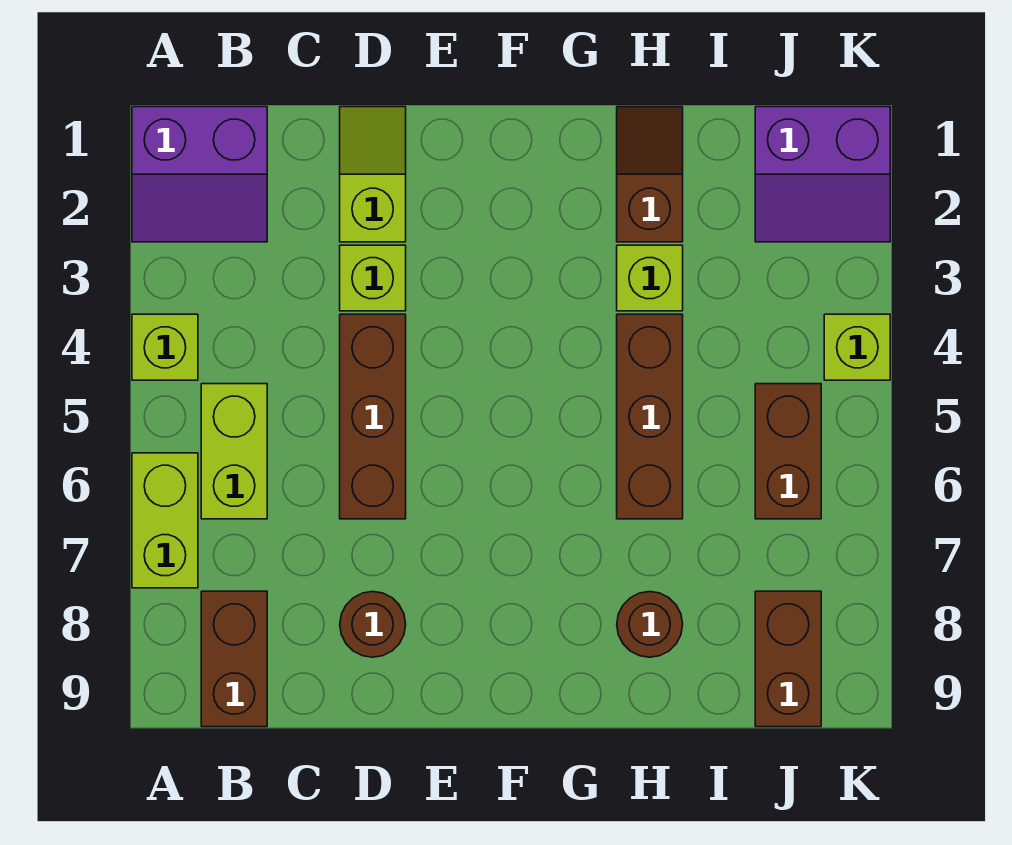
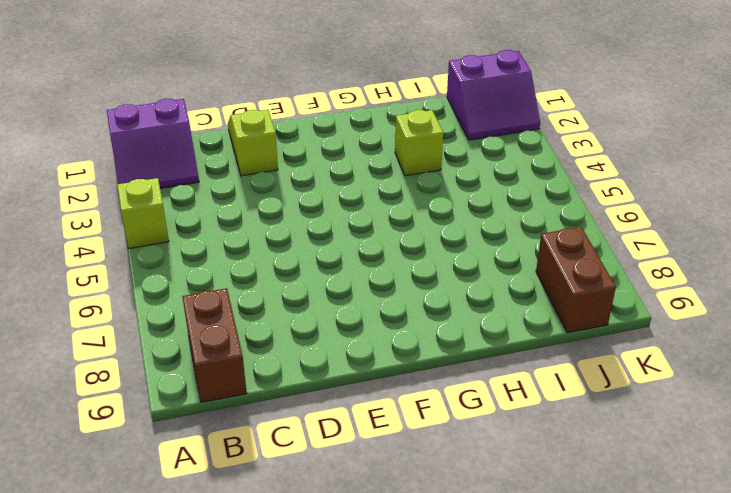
none -> lime brick A6:A7 level 1
none -> lime brick B5:B6 level 1
none -> lime brick D3 level 1

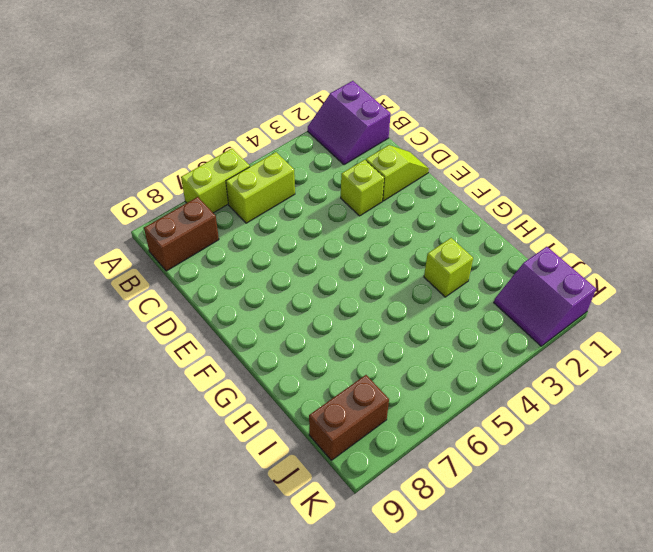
none -> lime brick A4 level 1
none -> brown brick D4:D6 level 1
none -> brown round brick D8 level 1

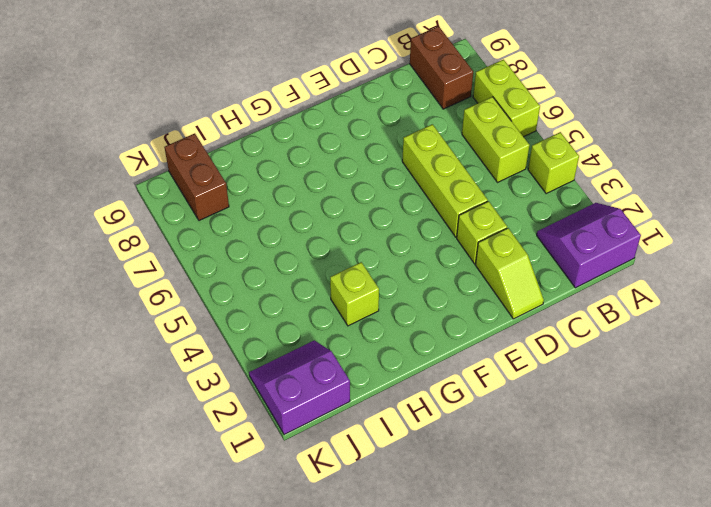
lime brick D4:D6 level 1 -> brown brick D4:D6 level 1
none -> brown round brick D8 level 1
none -> brown slope H1:H2 level 1 top 2
none -> brown brick H4:H6 level 1

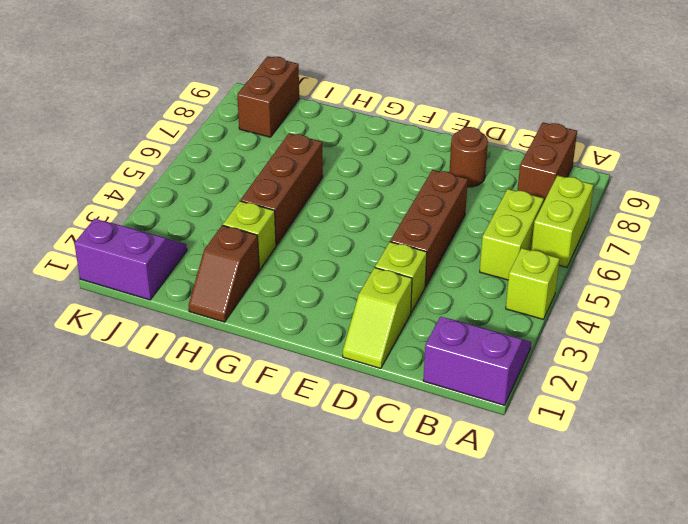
none -> brown round brick H8 level 1
none -> brown brick J5:J6 level 1
none -> lime brick K4 level 1

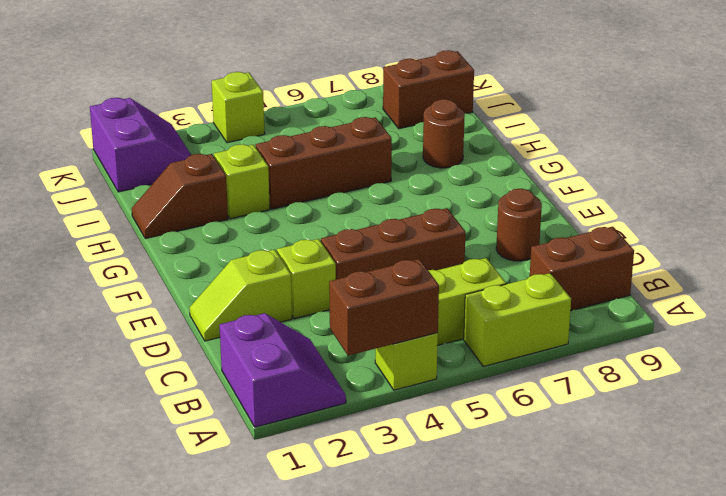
brown brick A3:A4 level 2 -> brown brick J5:J6 level 1

